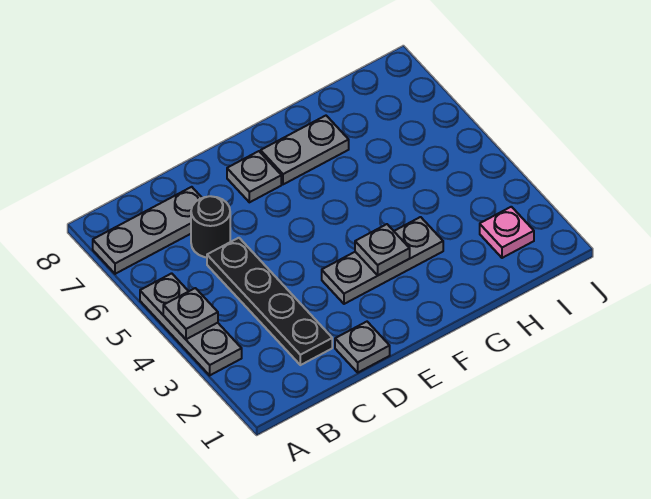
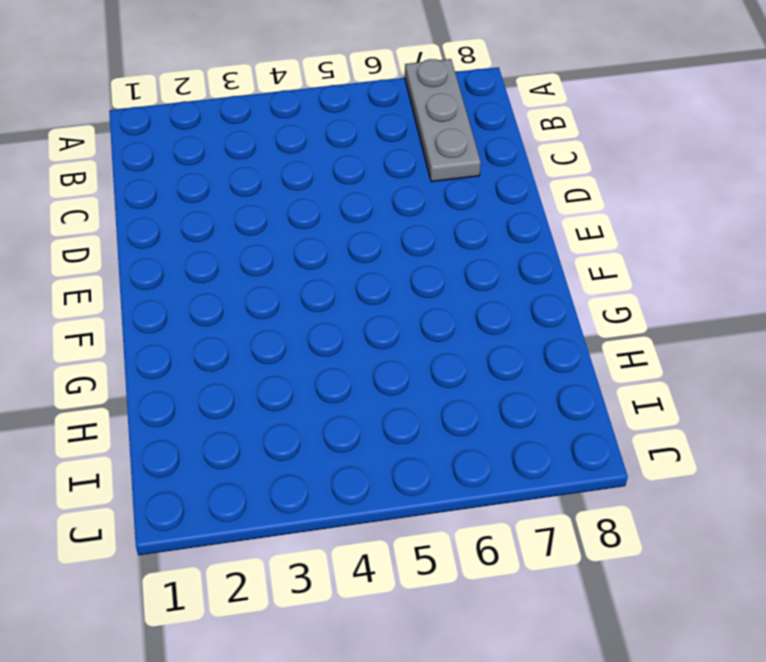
none -> grey plate A3:A5 level 1
none -> black plate C2:C5 level 1

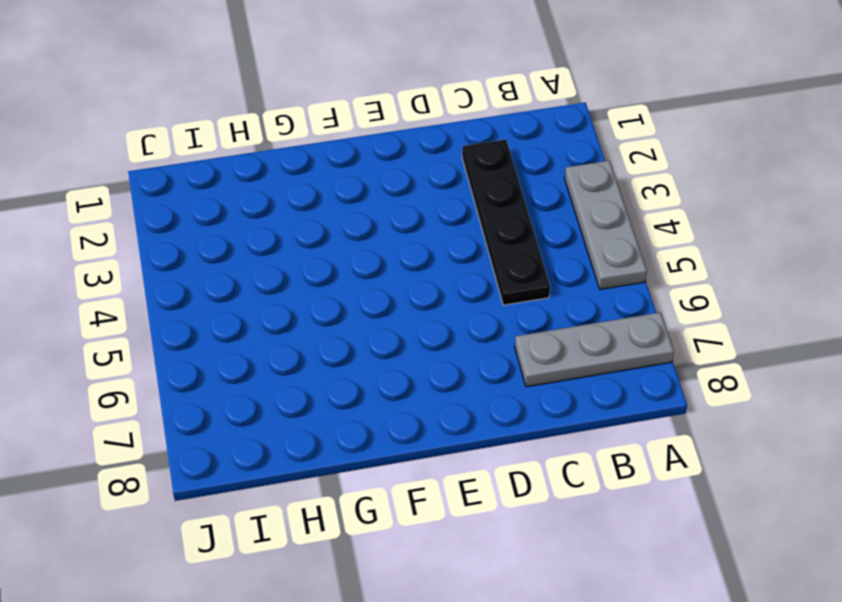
none -> black round brick C6 level 1
none -> grey plate D1 level 1

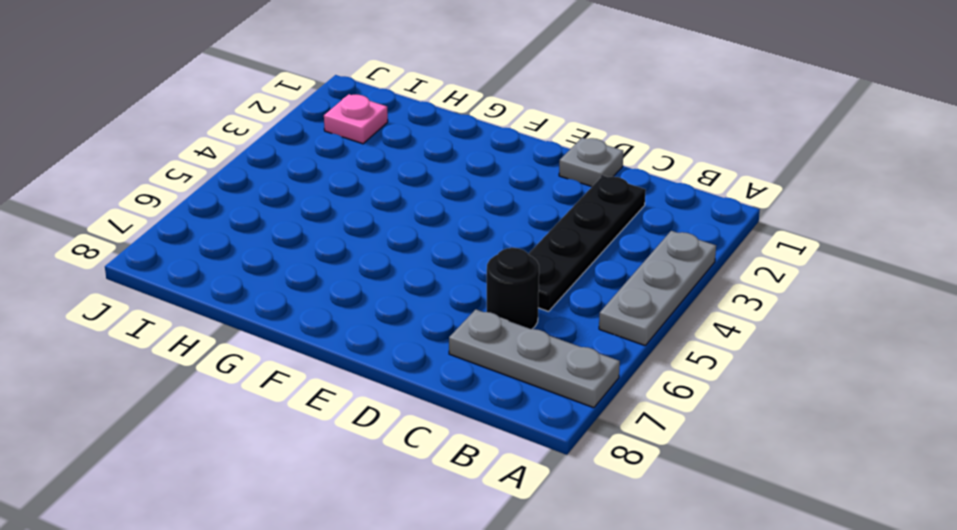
none -> grey plate E3:G3 level 1
none -> grey plate E7 level 1

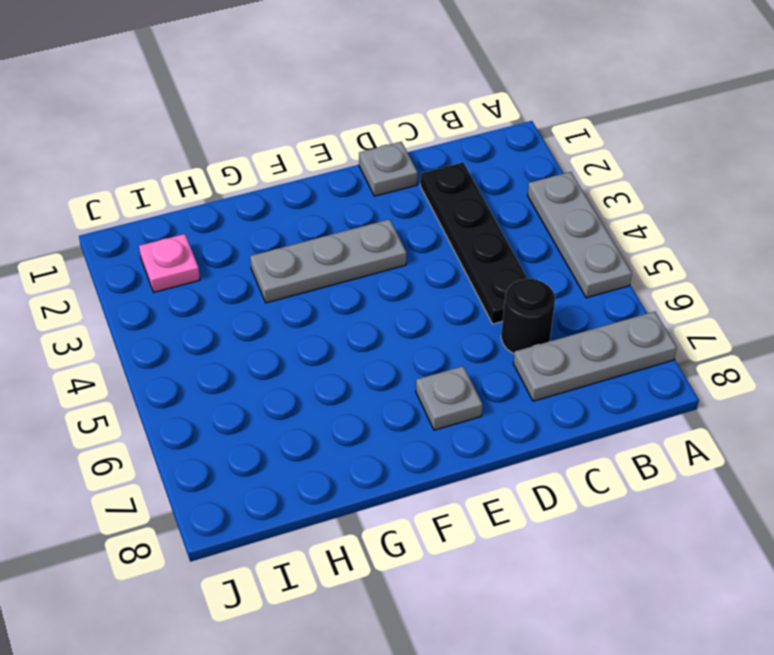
none -> grey plate F7:G7 level 1
none -> grey plate A4 level 2

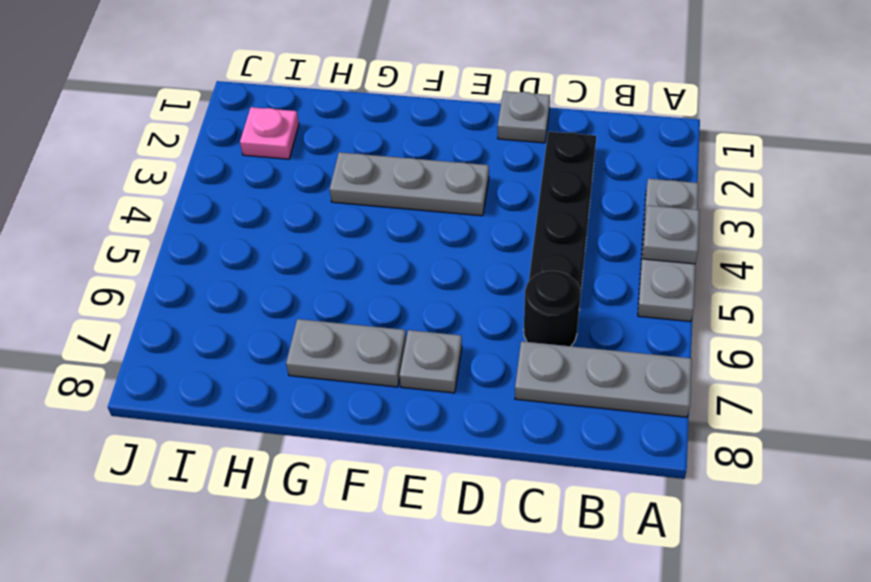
none -> grey plate F3 level 2

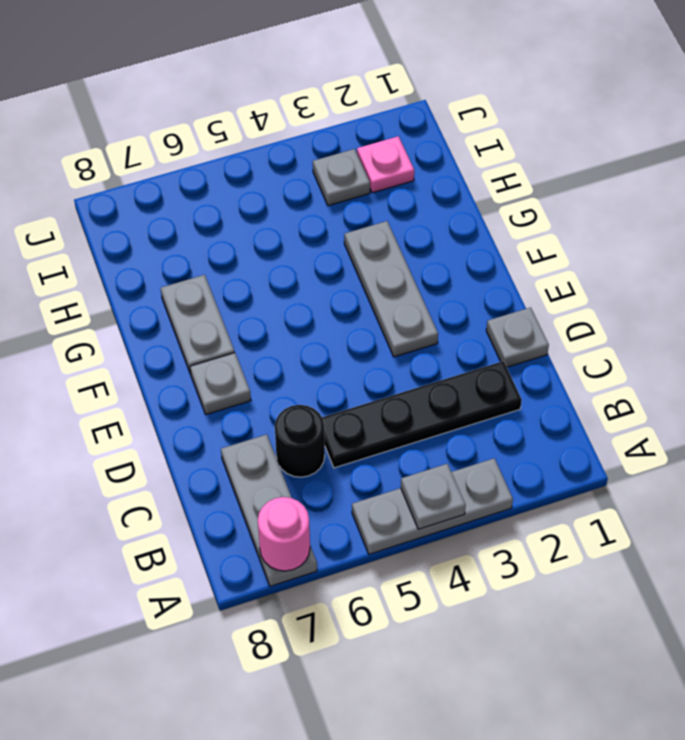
pink round brick A7 level 2 -> none
grey plate I3 level 1 -> grey plate F3 level 2

